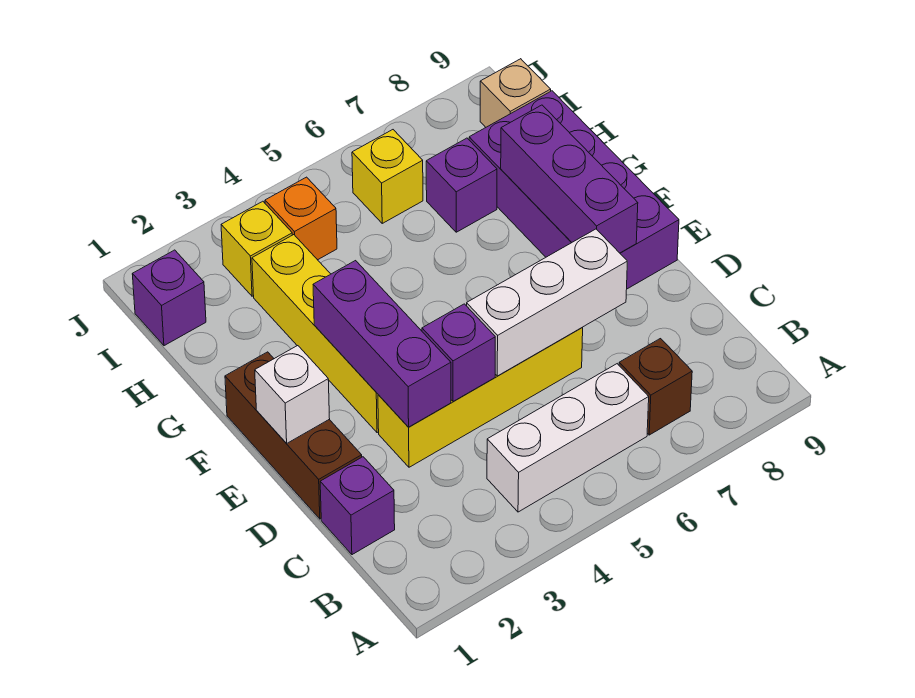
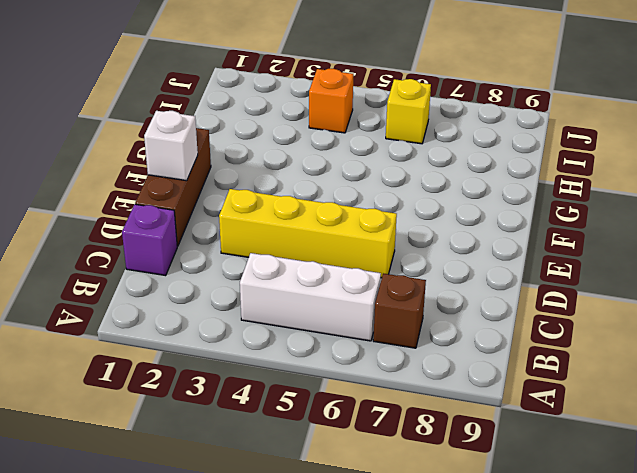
none -> yellow brick E3:H3 level 1
none -> purple brick E8:H9 level 1
none -> purple brick H7 level 1

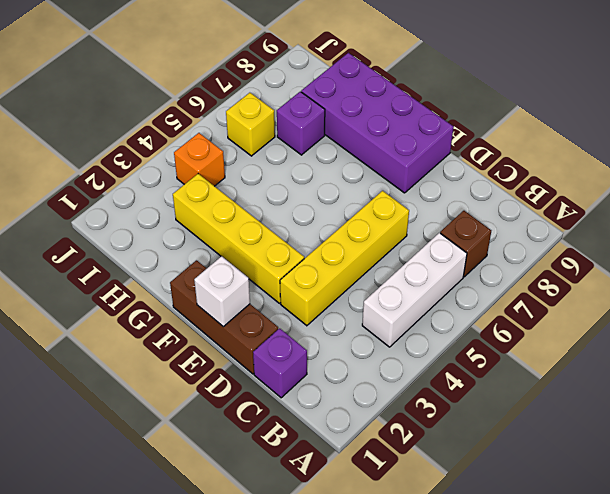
none -> purple brick I1 level 1
none -> yellow brick I3 level 1
none -> tan brick I9 level 1

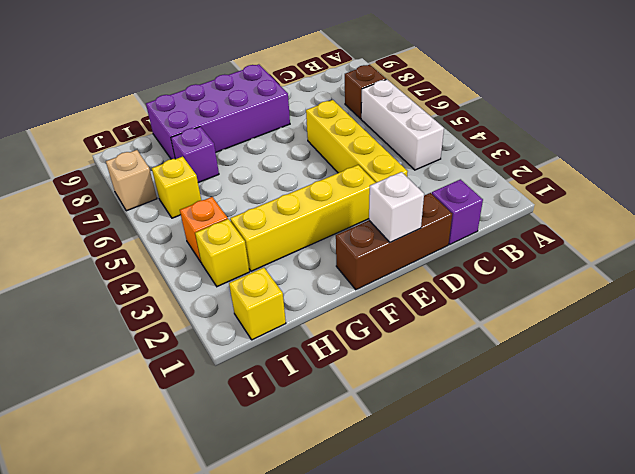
yellow brick I1 level 1 -> purple brick I1 level 1
tan brick J7 level 1 -> tan brick I9 level 1
none -> purple brick D3:F3 level 2
none -> purple brick D4 level 2
none -> white brick D5:D7 level 2

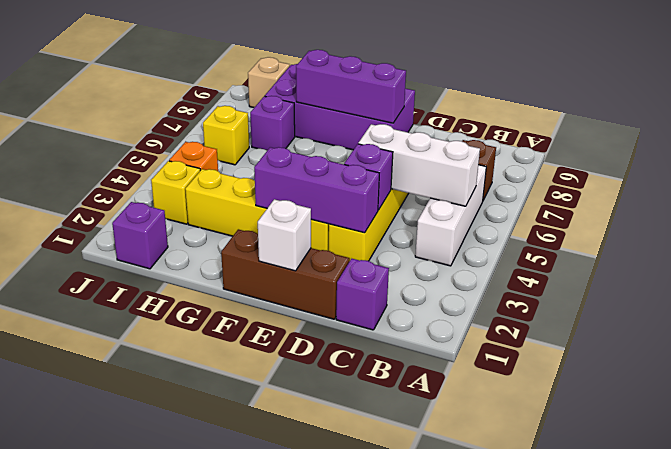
white brick B5:D5 level 2 -> white brick D5:D7 level 2

